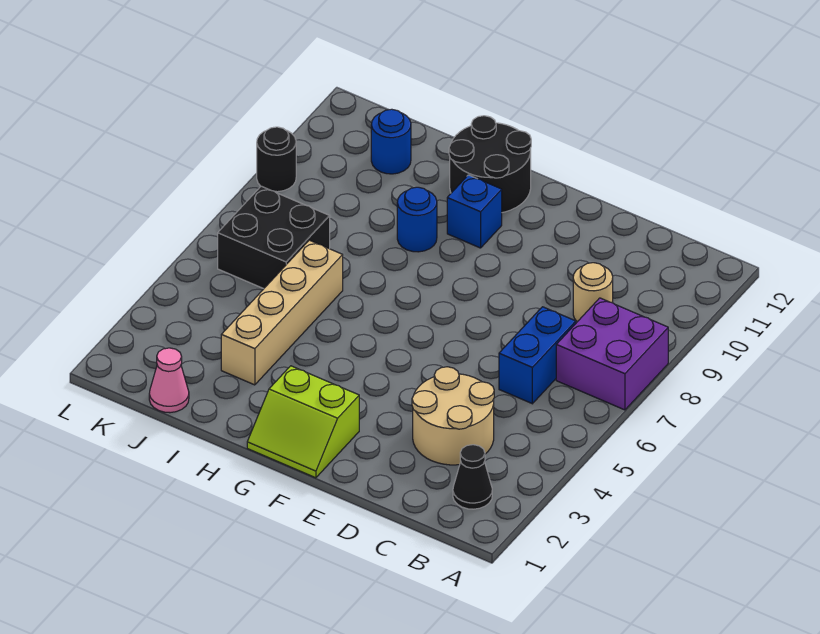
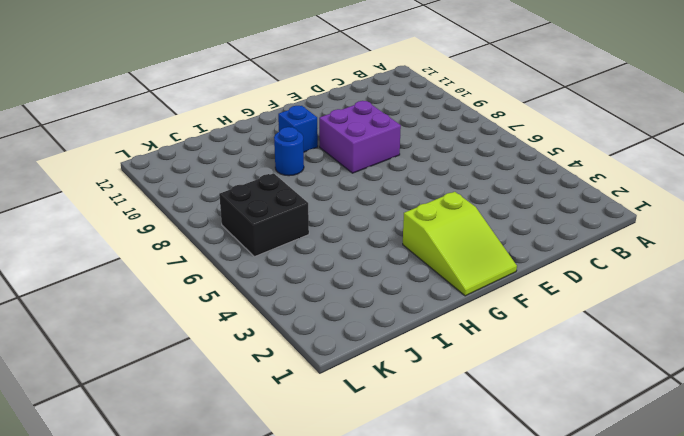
purple brick E8:F9 level 1 -> purple brick A7:B8 level 1
lime slope F1:G3 level 1 top 3 -> lime slope F1:G2 level 1 top 2
none -> black cone B2 level 1
none -> tan round brick C3:D4 level 1
none -> blue brick C6:C7 level 1

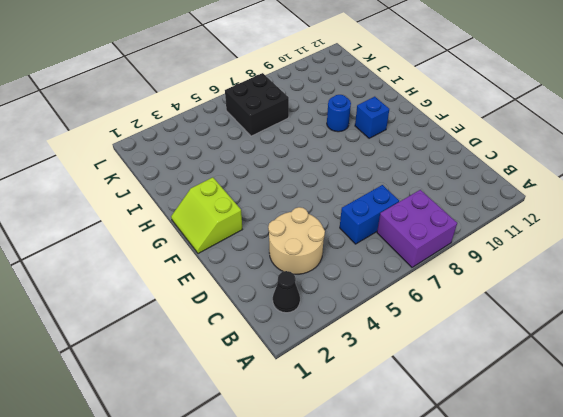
none -> tan round brick C9 level 1
none -> black round brick G11:H12 level 1
none -> tan brick I3:I6 level 1

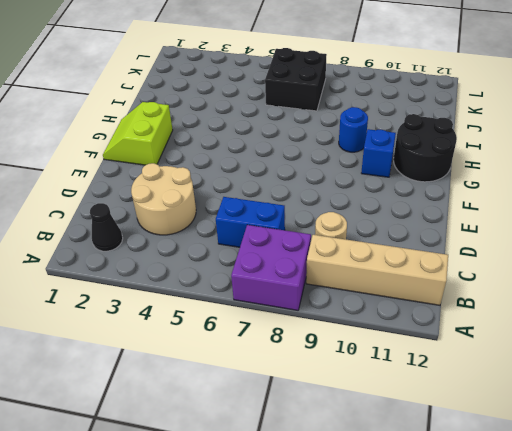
tan brick B9:B12 level 1 -> tan brick I3:I6 level 1
none -> pink cone J1 level 1
none -> blue round brick J11 level 1
none -> black round brick L9 level 1

